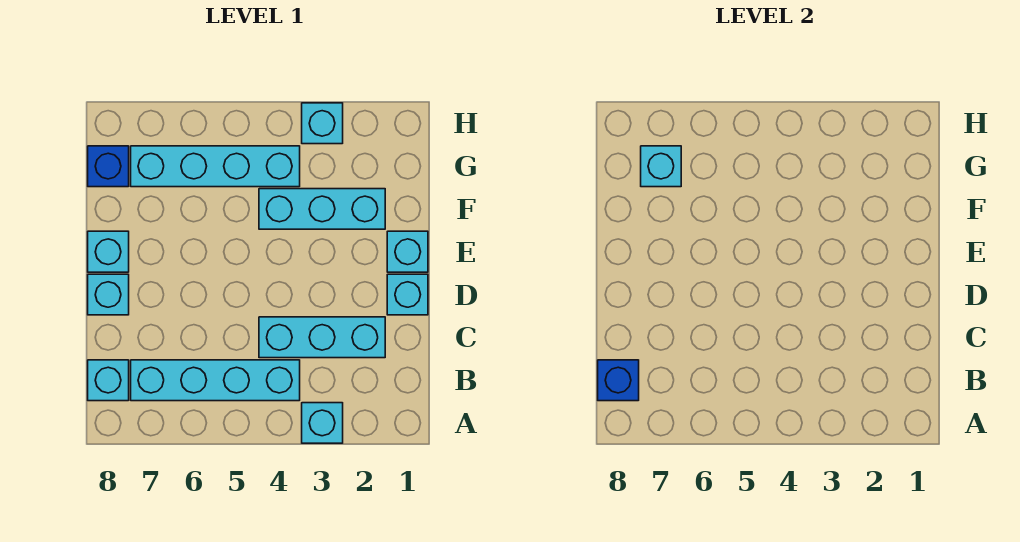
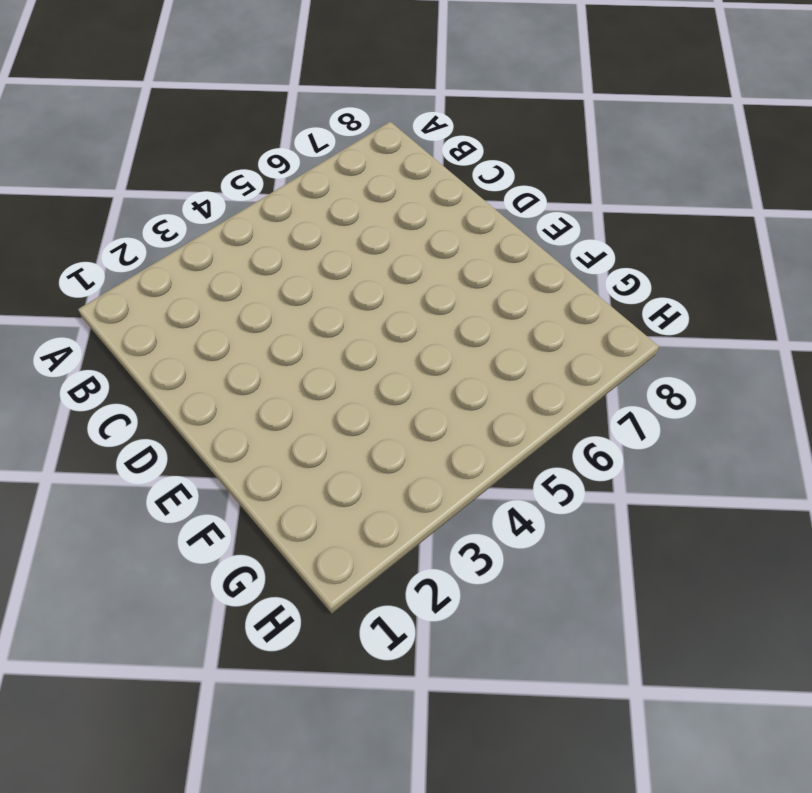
none -> cyan brick A3 level 1
none -> cyan brick B4:B7 level 1
none -> cyan brick B8 level 1

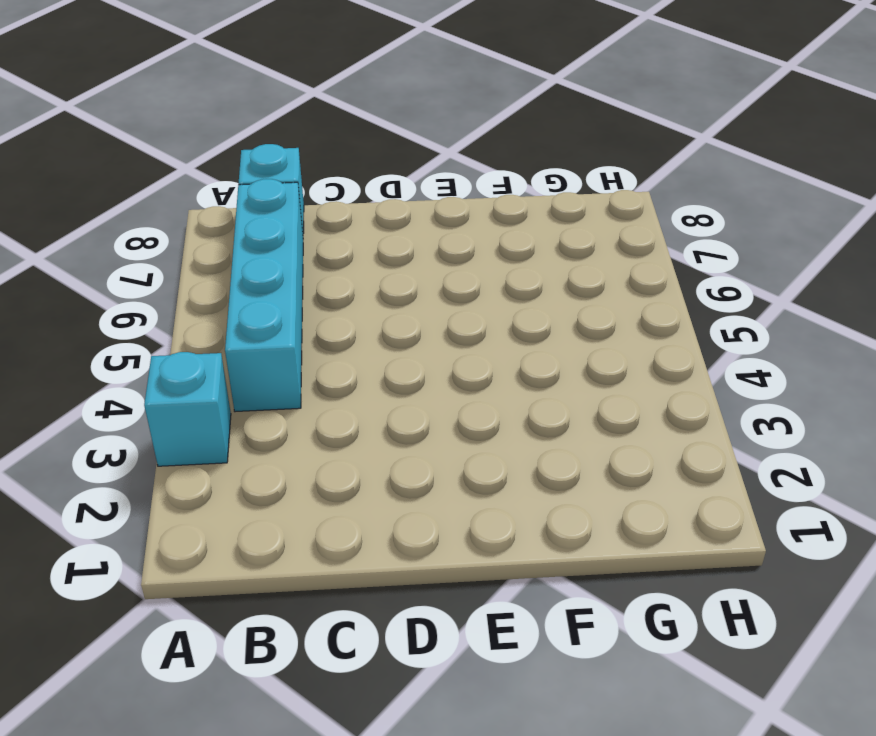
none -> cyan brick C2:C4 level 1
none -> cyan brick D1 level 1
none -> cyan brick D8 level 1

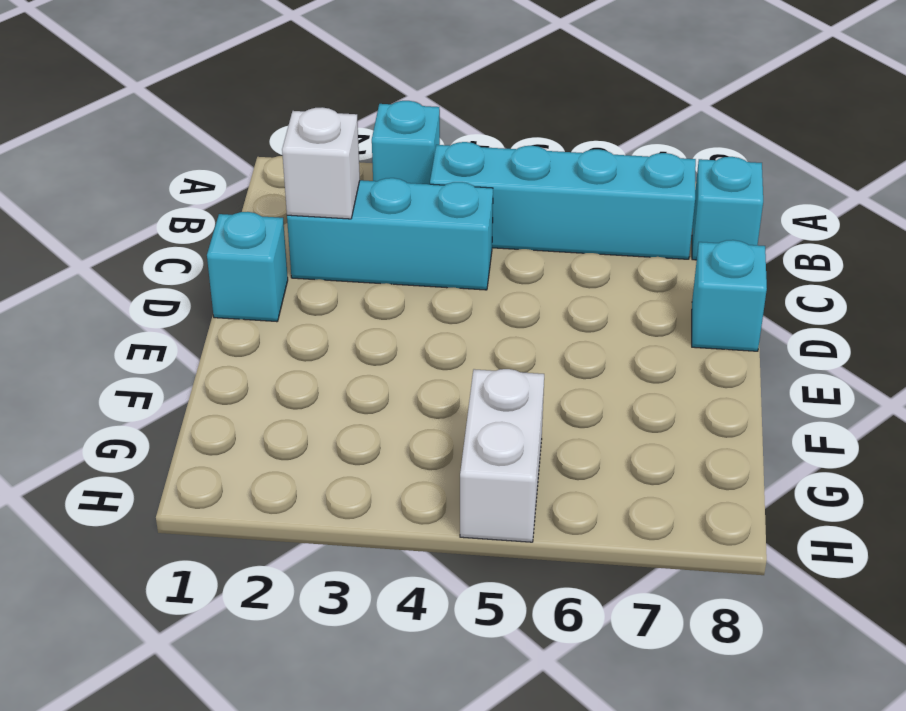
white brick C2 level 2 -> none
white brick G5:H5 level 1 -> cyan brick G4:G7 level 1
none -> cyan brick E1 level 1
none -> cyan brick E8 level 1
none -> cyan brick F2:F4 level 1

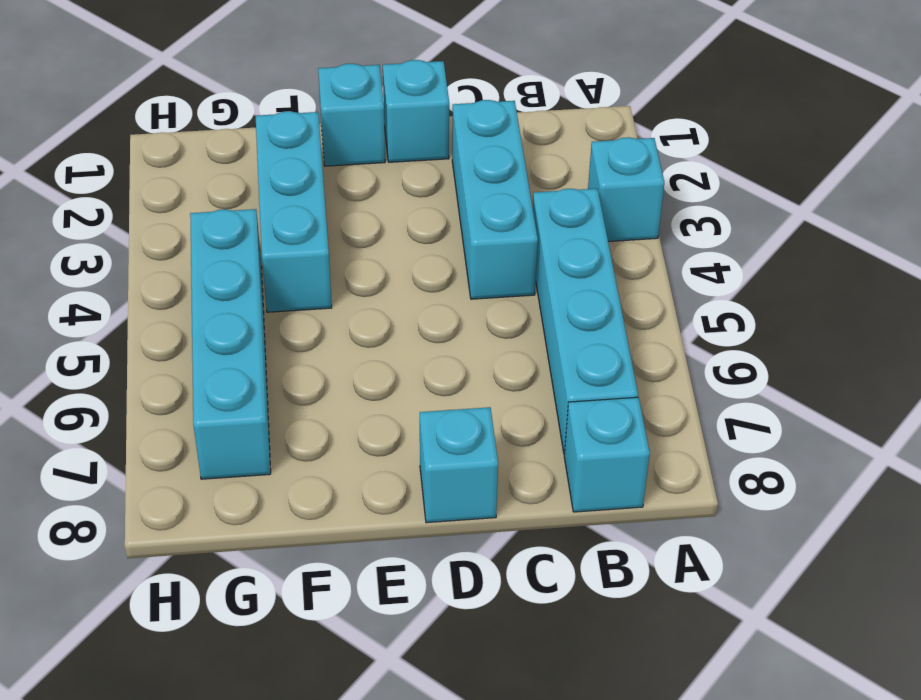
none -> cyan brick E8 level 1
none -> blue brick G8 level 1
none -> cyan brick H3 level 1

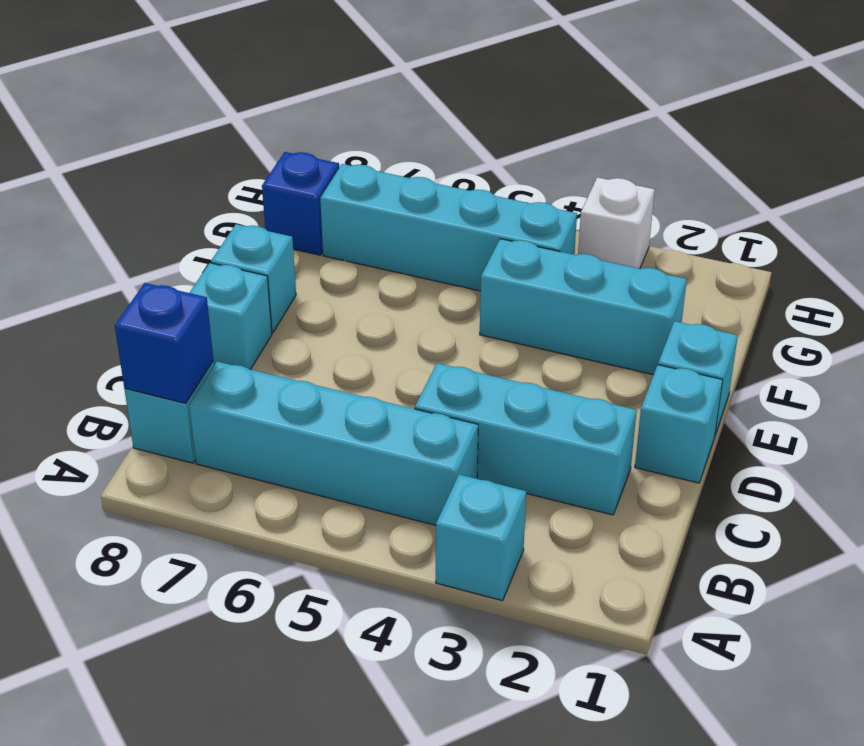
white brick H3 level 1 -> cyan brick H3 level 1
none -> cyan brick G7 level 2

